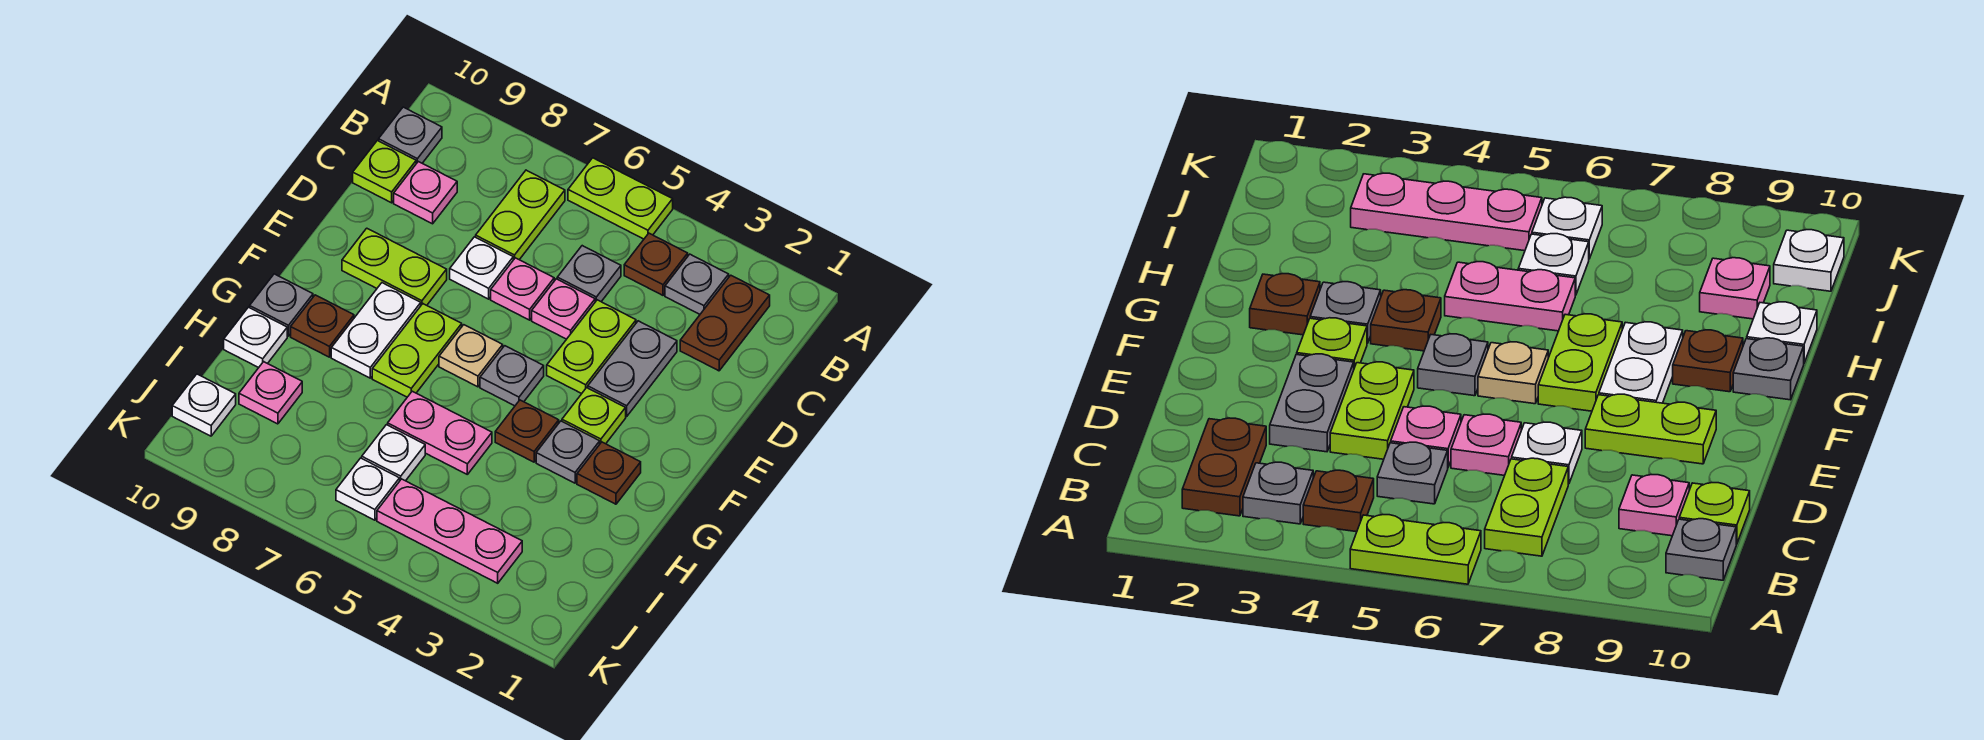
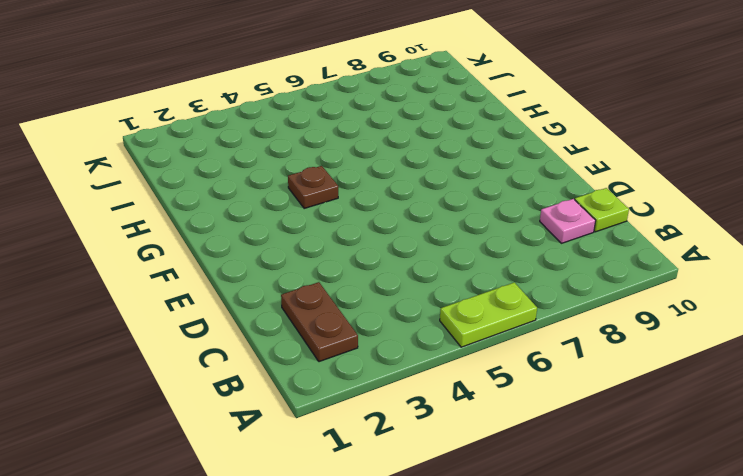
none -> grey plate B3 level 1
none -> brown plate B4 level 1
none -> lime plate B7:C7 level 1
none -> grey plate B10 level 1

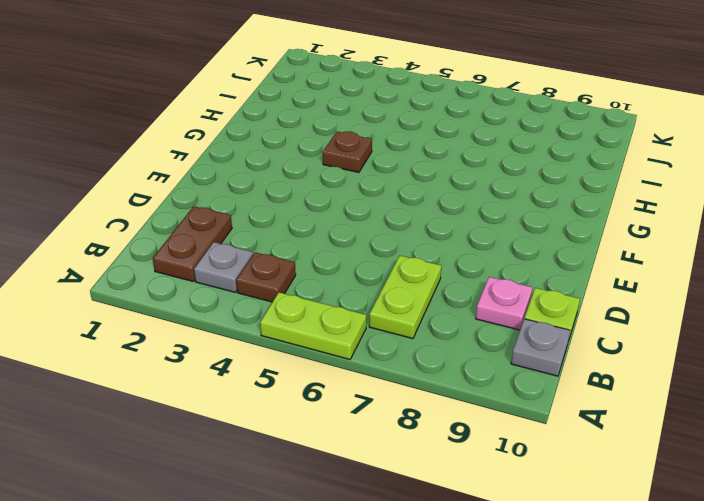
none -> grey plate C5 level 1
none -> grey plate D3:E3 level 1
none -> lime plate D4:E4 level 1
none -> pink plate D5 level 1

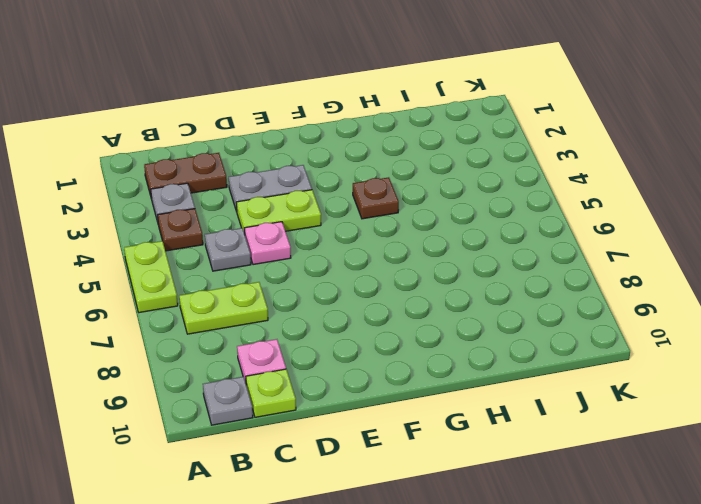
none -> pink plate D6 level 1
none -> white plate D7 level 1
none -> lime plate E8:E9 level 1
none -> lime plate F3 level 1

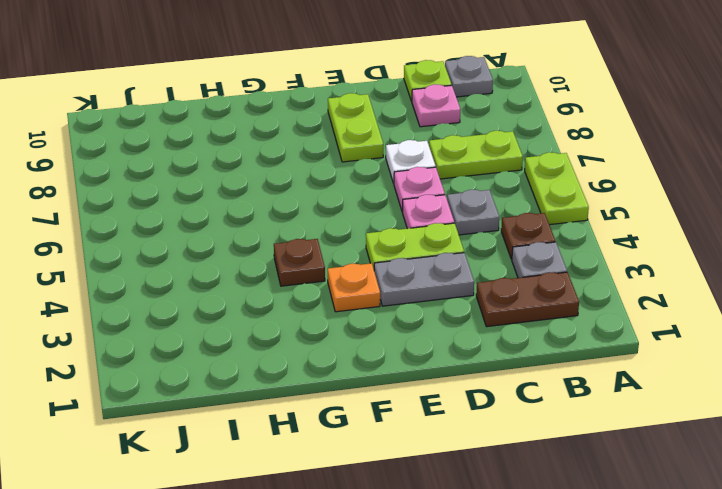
orange plate F3 level 1 -> lime plate F3 level 1
none -> grey plate F5 level 1
none -> tan plate F6 level 1
none -> lime plate F7:G7 level 1
none -> white plate F8:G8 level 1

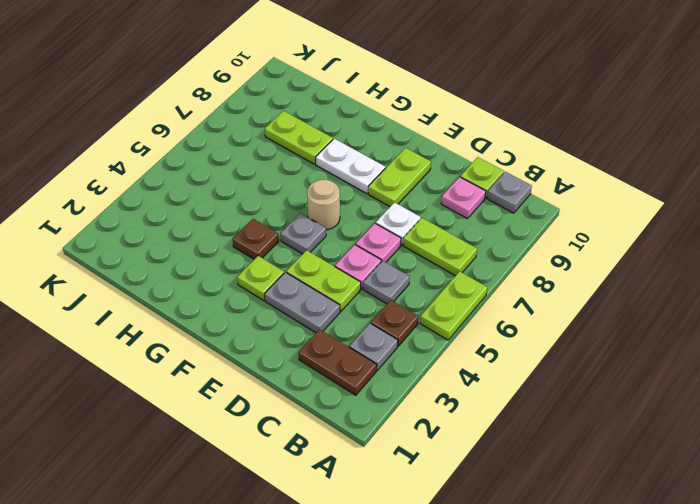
tan round brick F6 level 1 -> tan plate F6 level 1
lime plate H8:I8 level 1 -> lime plate F7:G7 level 1
none -> brown plate G2 level 1
none -> grey plate G3 level 1
none -> brown plate G9 level 1
none -> grey plate G10 level 1

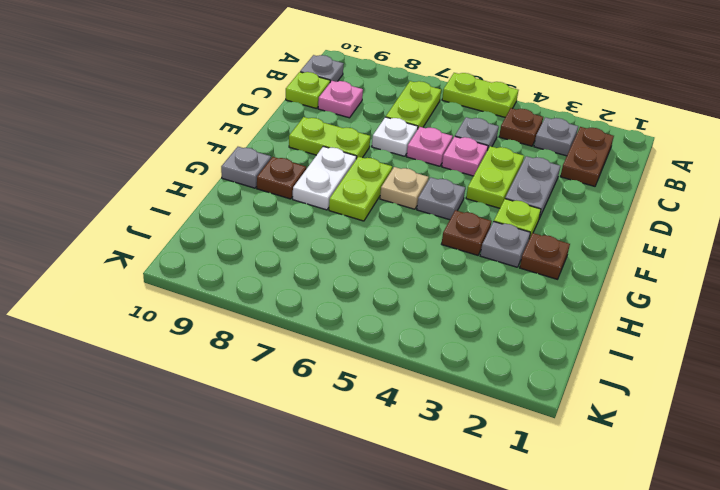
none -> pink plate H5:H6 level 1
none -> white plate H10 level 1
none -> white plate I6 level 1
none -> pink plate I9 level 1

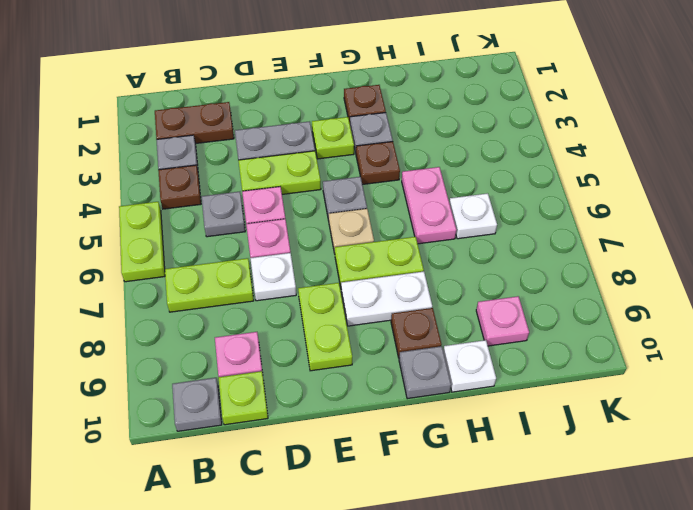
none -> pink plate J3:J5 level 1
none -> white plate J6 level 1
none -> white plate J10 level 1

